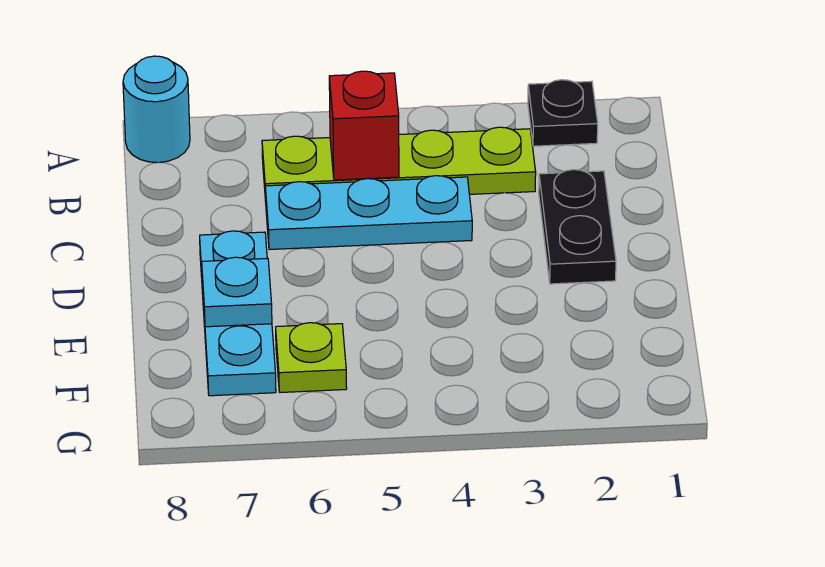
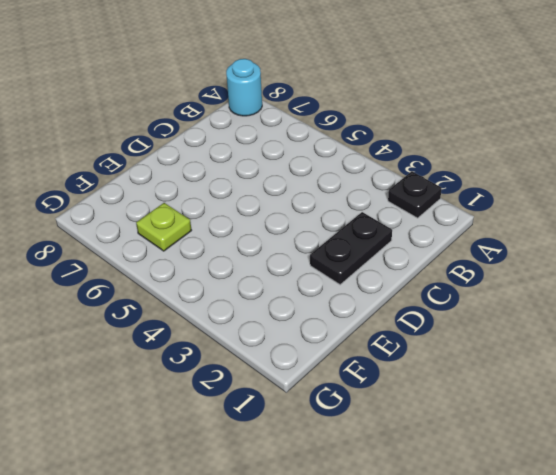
none -> lime plate B3:B6 level 1
none -> cyan plate C4:C6 level 1

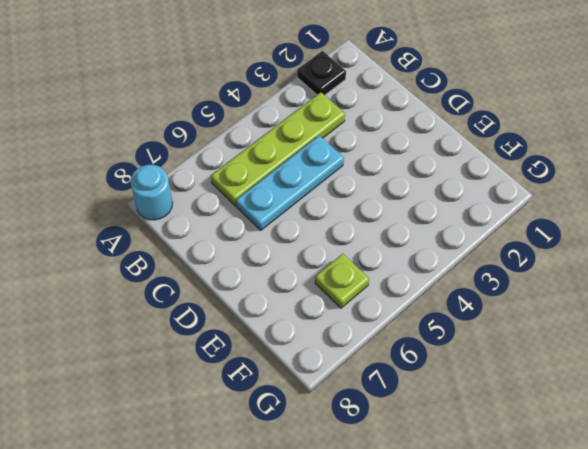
none -> black plate C2:D2 level 1
none -> cyan plate D7:F7 level 1

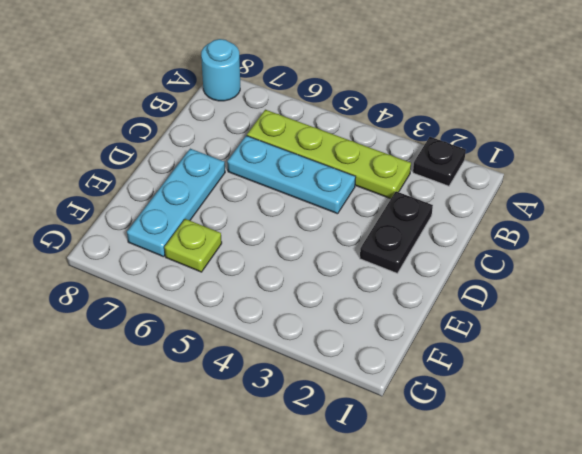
none -> red brick B5 level 2
none -> cyan plate E7 level 2

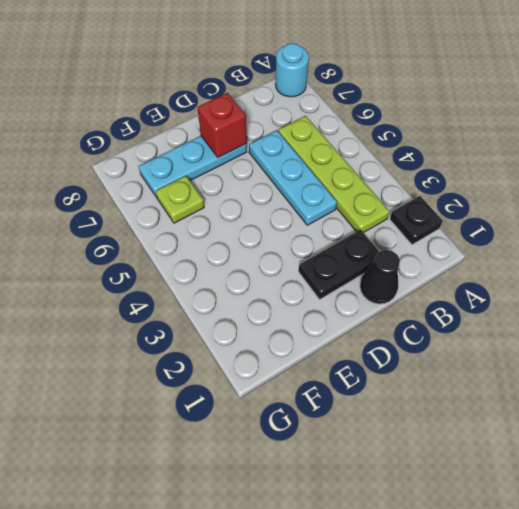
black cone C1 level 1 -> none
red brick D7 level 2 -> red brick B5 level 2
none -> cyan plate E7 level 2

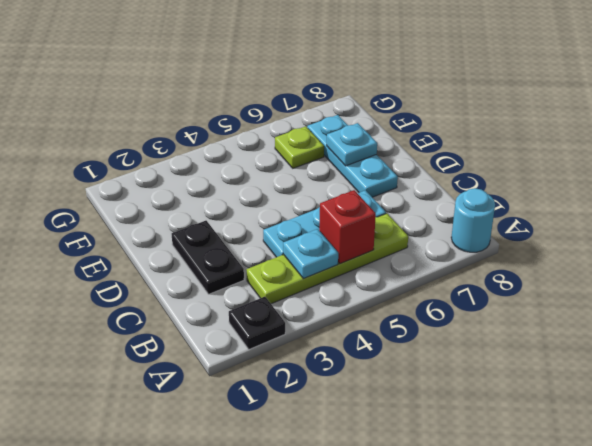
cyan plate B4 level 2 -> none

